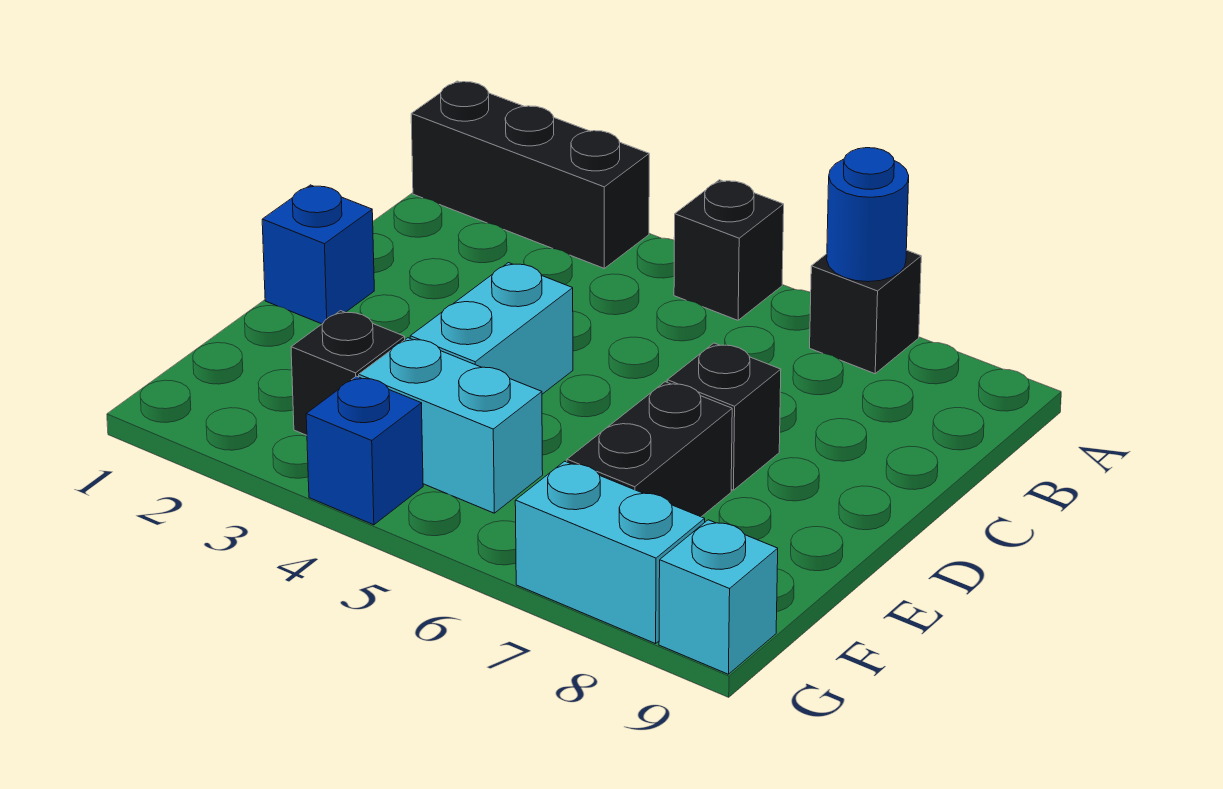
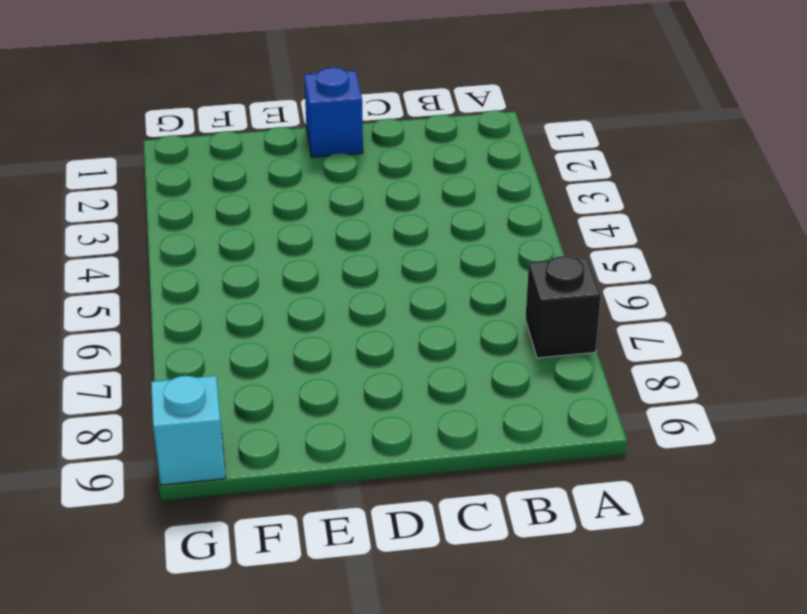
none -> black brick A1:A3 level 1
none -> black brick A5 level 1
none -> cyan brick D4:E4 level 1

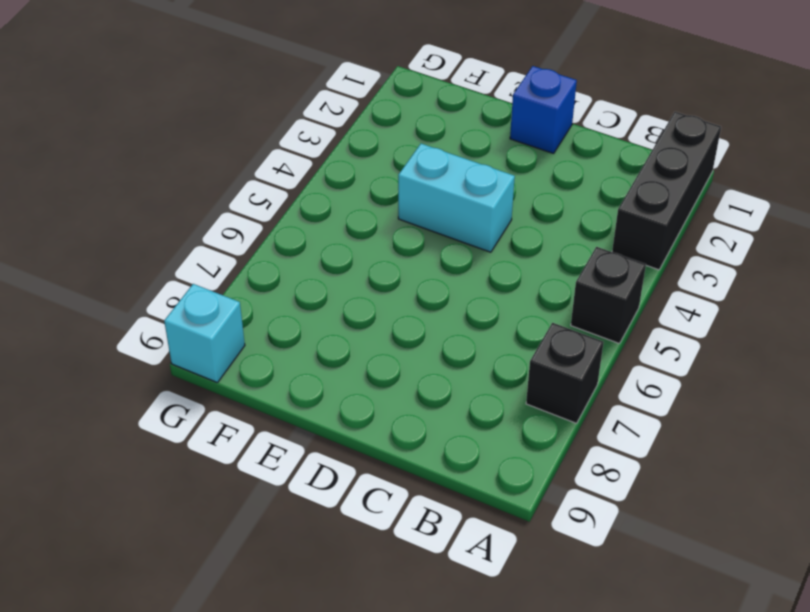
none -> black brick D7 level 1
none -> black brick E7:F7 level 1
none -> black brick F3 level 1

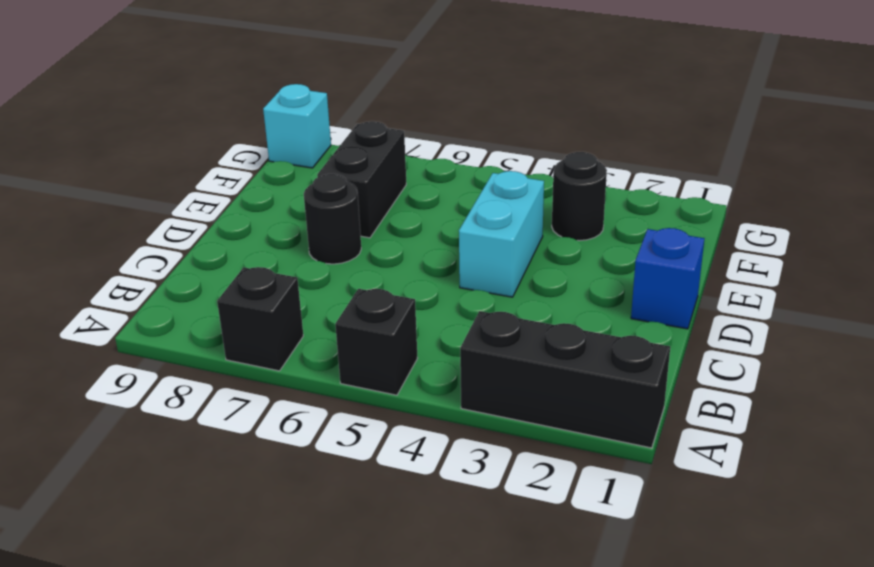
black round brick D7 level 1 -> black brick D7 level 1
black round brick F3 level 1 -> black brick F3 level 1
none -> cyan brick F4:F5 level 1
none -> blue brick G4 level 1
none -> cyan brick G7:G8 level 1

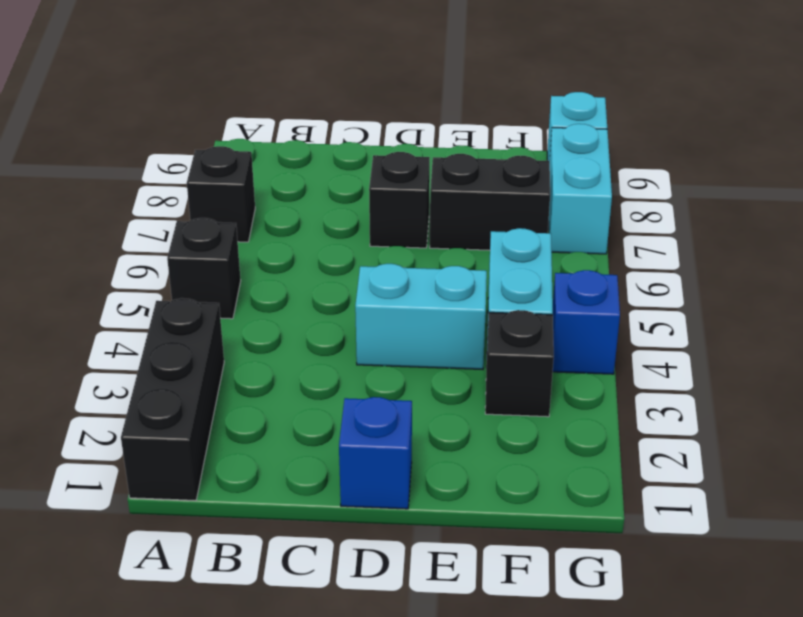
none -> blue round brick A7 level 2

